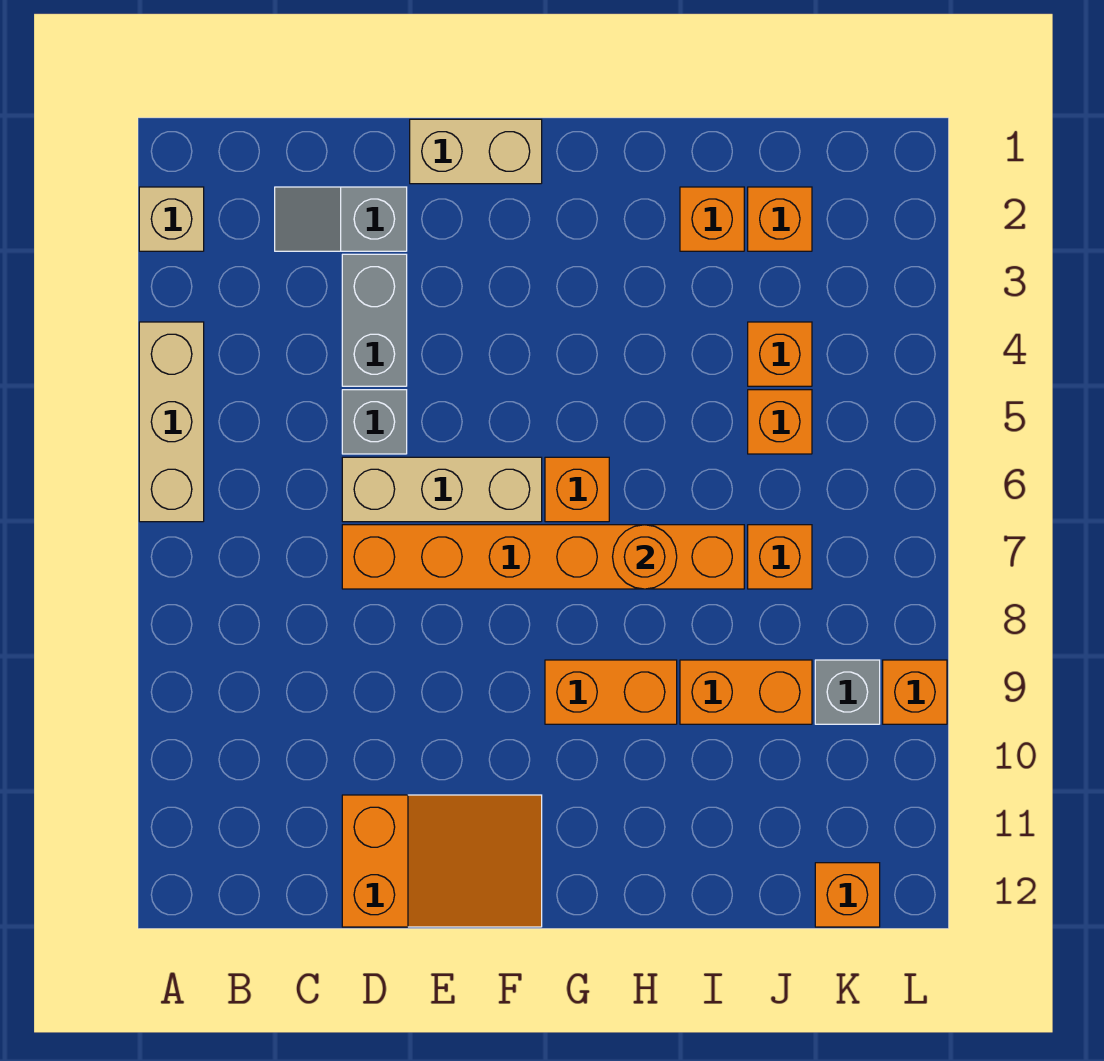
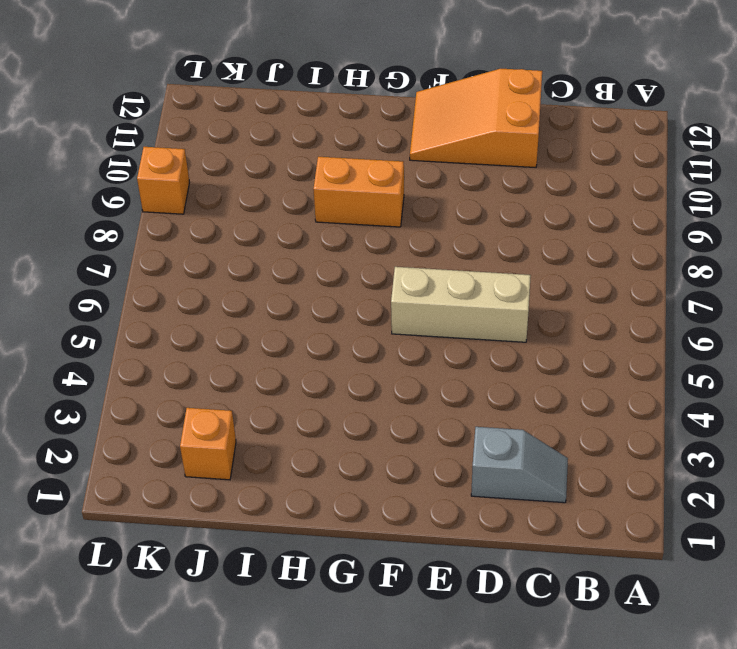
none -> tan brick A2 level 1
none -> tan brick A4:A6 level 1
none -> grey brick D3:D4 level 1

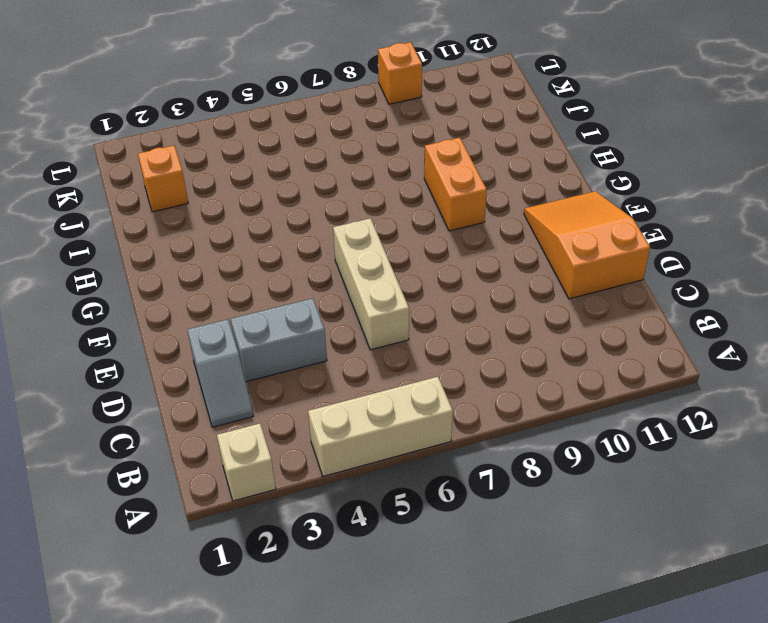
none -> grey brick D5 level 1
none -> orange brick D7:I7 level 1
none -> tan brick E1:F1 level 1

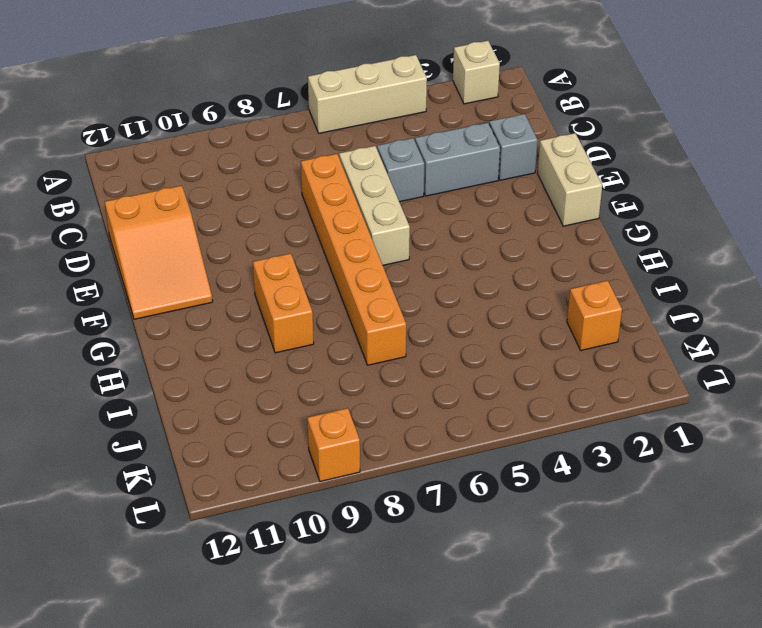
none -> orange brick G6 level 1
none -> orange brick I2 level 1
none -> orange brick I9:J9 level 1

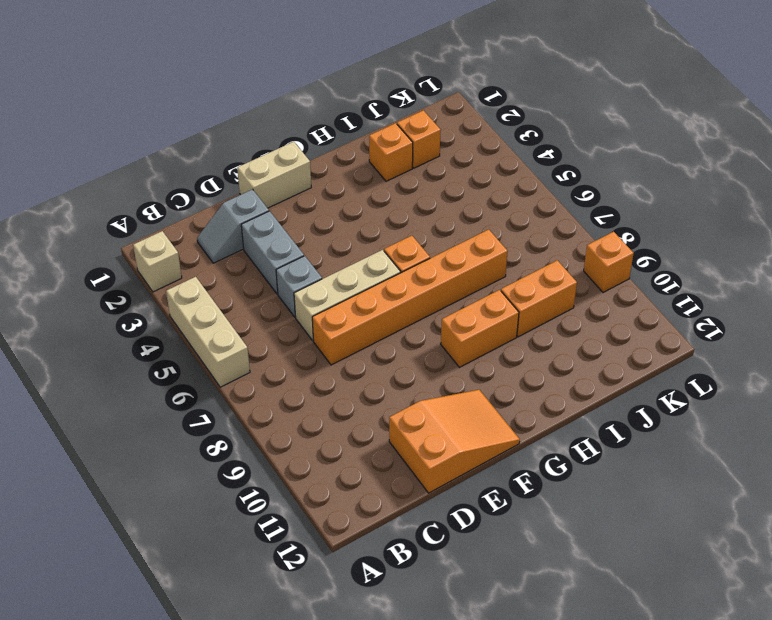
none -> orange brick J4 level 1
none -> orange brick J5 level 1
none -> orange brick J7 level 1

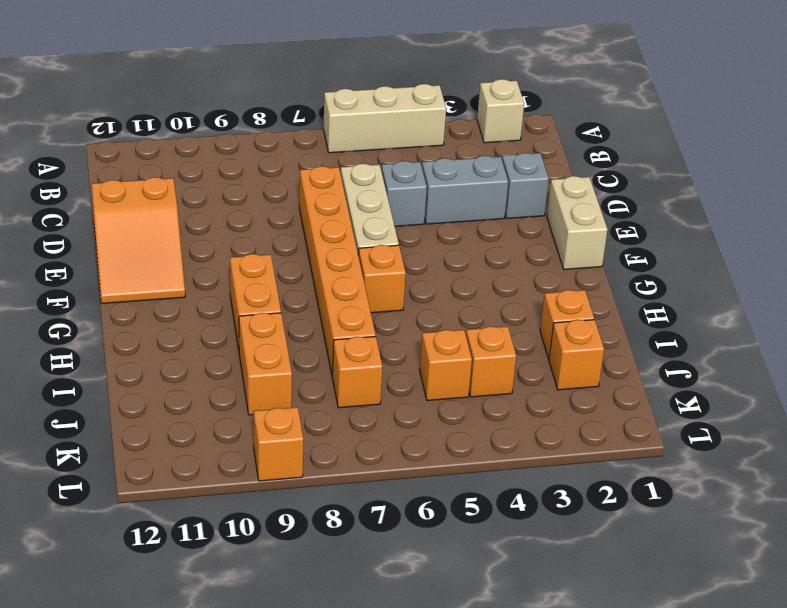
none -> grey brick K9 level 1
none -> orange brick K12 level 1
none -> orange round brick H7 level 2

